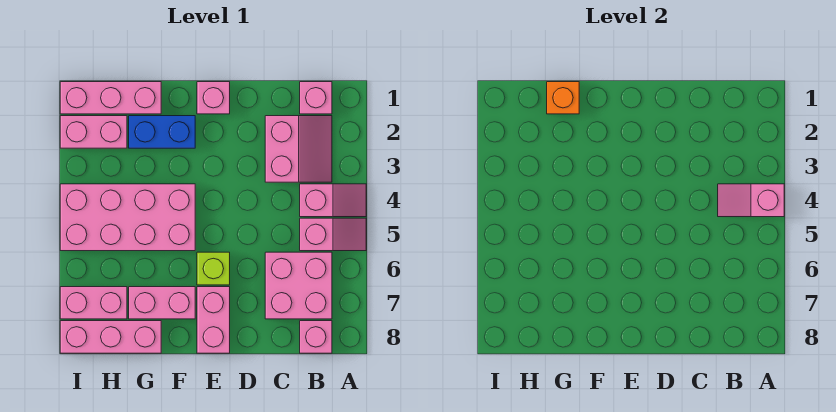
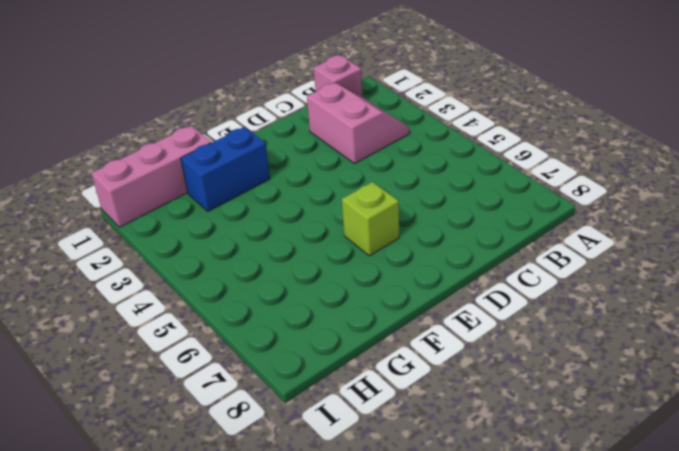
none -> pink slope A4:B4 level 1 top B
none -> pink slope A5:B5 level 1 top B
none -> pink brick B6:C7 level 1

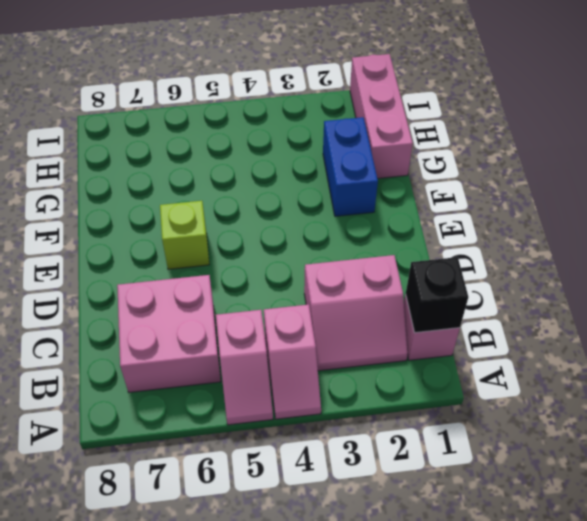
black brick B1 level 2 -> none
none -> pink brick B8 level 1
none -> pink brick E1 level 1
none -> pink brick E7:E8 level 1

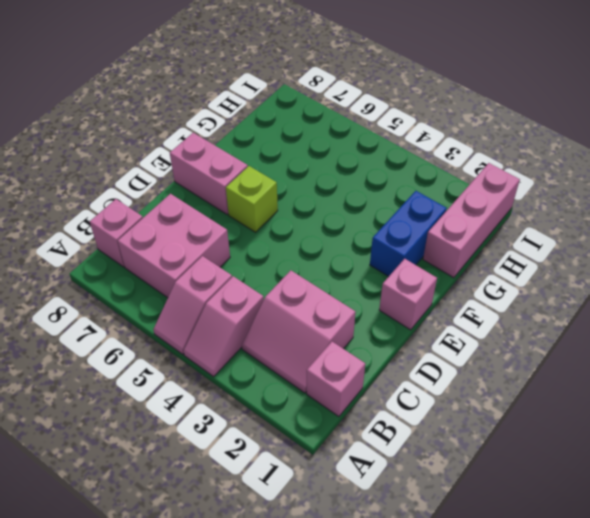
none -> pink brick F4:I5 level 1
none -> pink brick F7:G7 level 1
none -> pink brick G8:I8 level 1

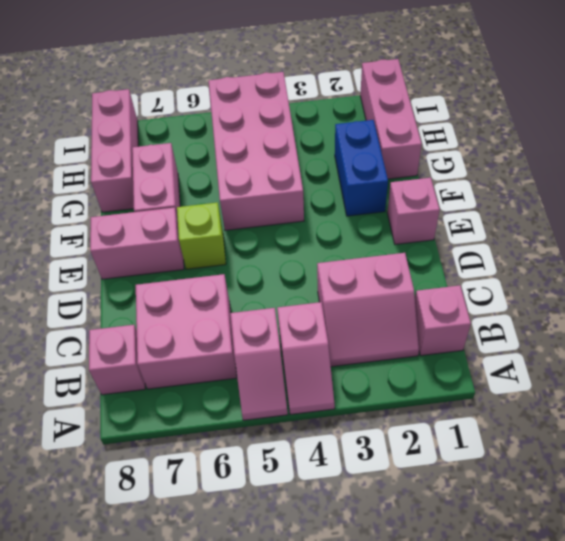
none -> pink brick H2:I2 level 1
none -> pink brick H7:I7 level 1
none -> pink slope A4:B4 level 2 top A

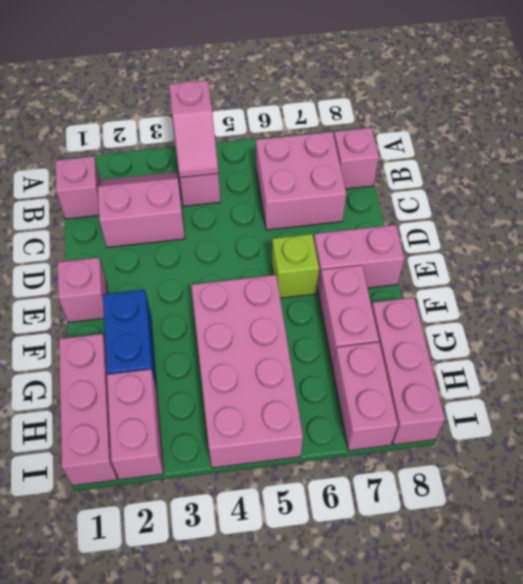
none -> pink slope A5:B5 level 1 top B
none -> orange brick G1 level 2

